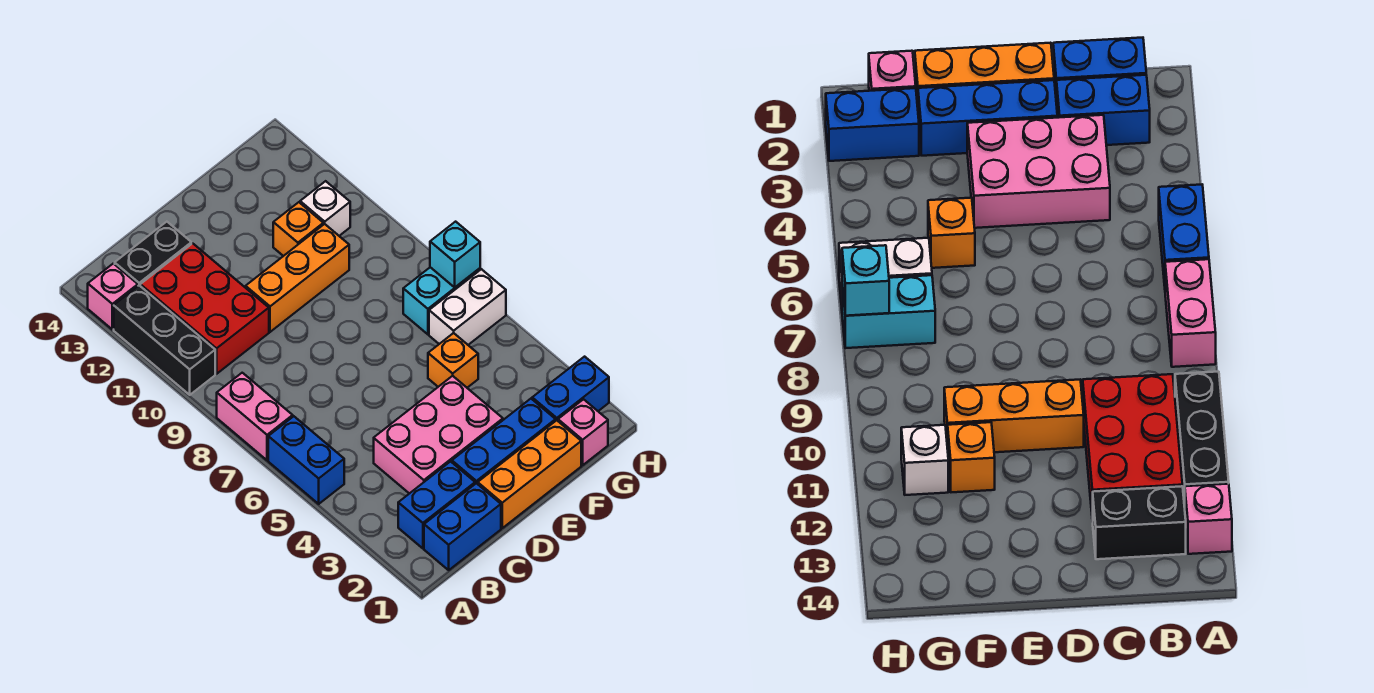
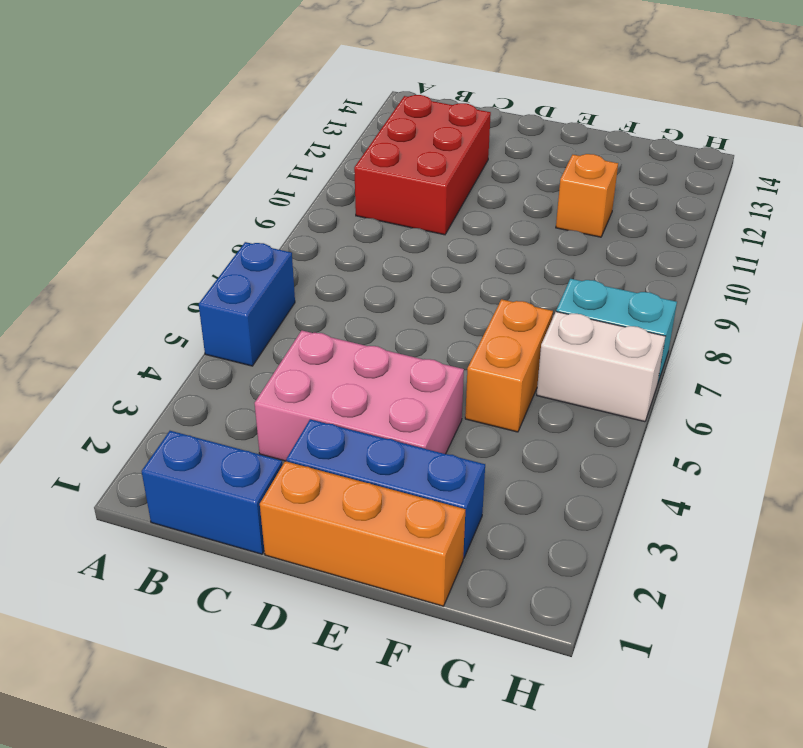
orange brick F5:F6 level 1 -> orange brick F5 level 1
none -> pink brick A7:A8 level 1
none -> black brick A10:A12 level 1
none -> pink brick A13 level 1

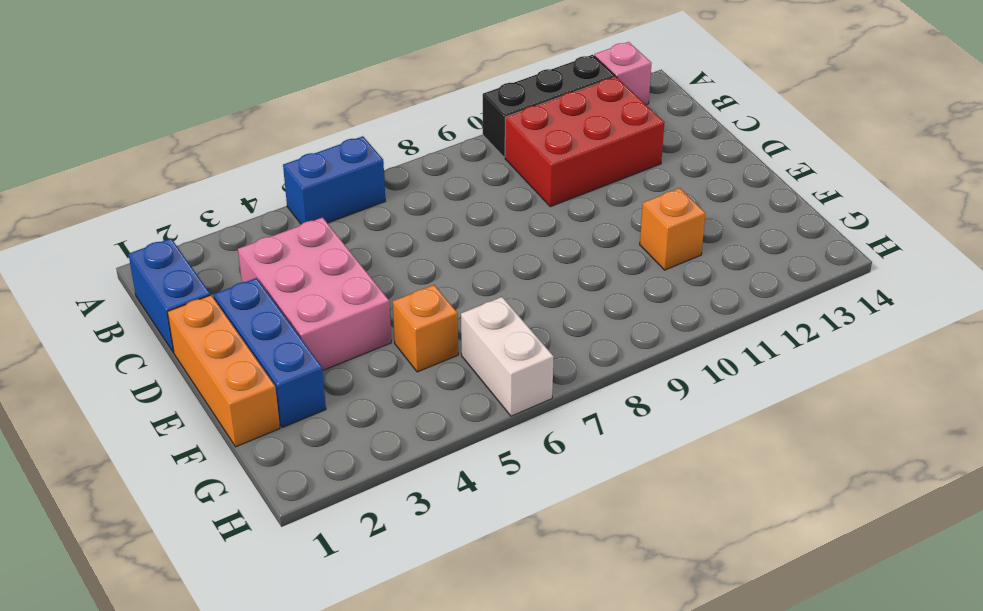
none -> pink brick A7:A8 level 1
none -> blue brick B2:C2 level 1
none -> black brick B13:C13 level 1

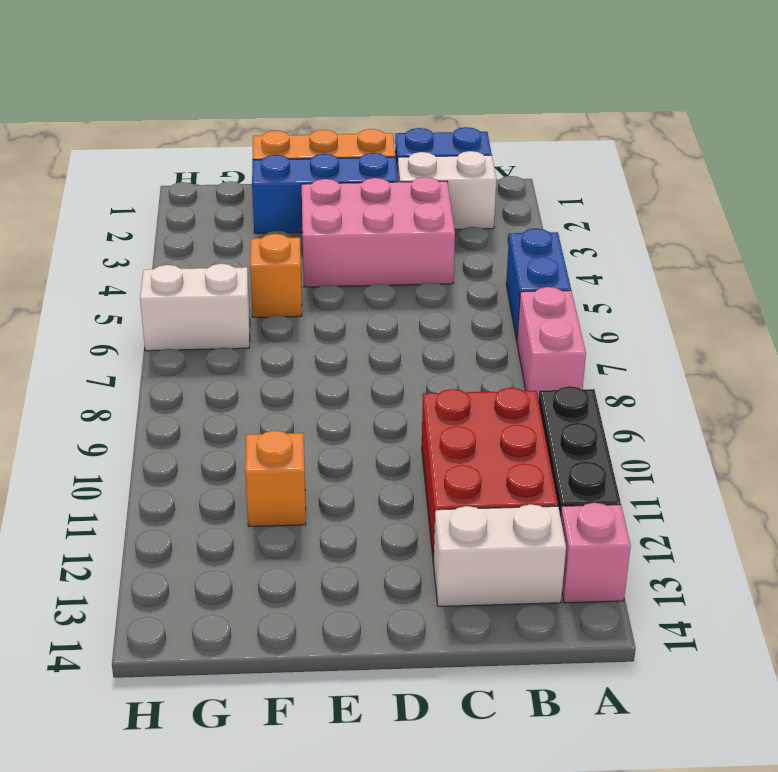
white brick B2:C2 level 1 -> blue brick B2:C2 level 1
white brick B13:C13 level 1 -> black brick B13:C13 level 1
none -> orange brick D10:F10 level 1
none -> pink brick G1 level 1
none -> blue brick G2:H2 level 1

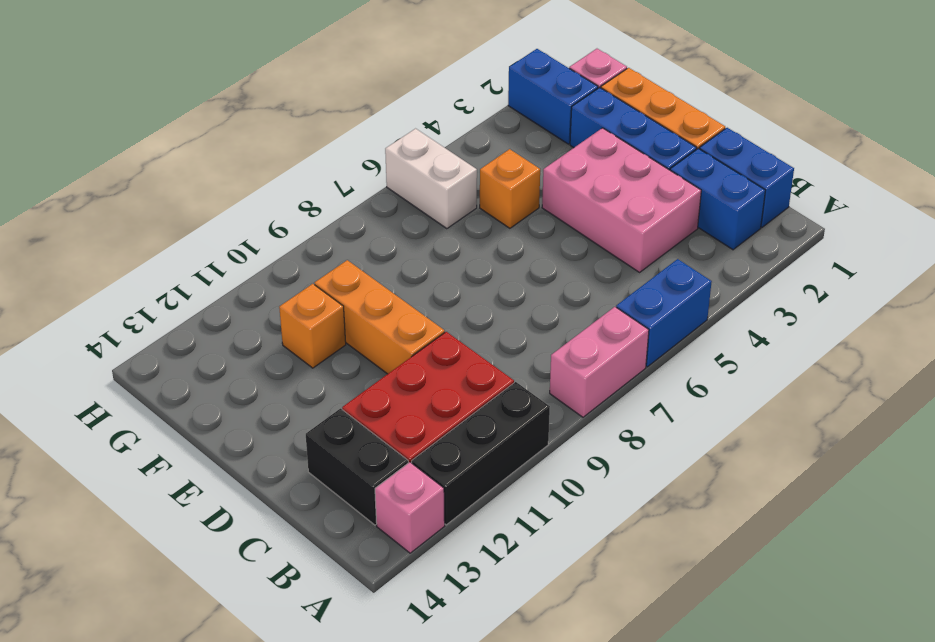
none -> cyan brick G7:H7 level 1
none -> white brick G11 level 1
none -> cyan brick H7 level 2

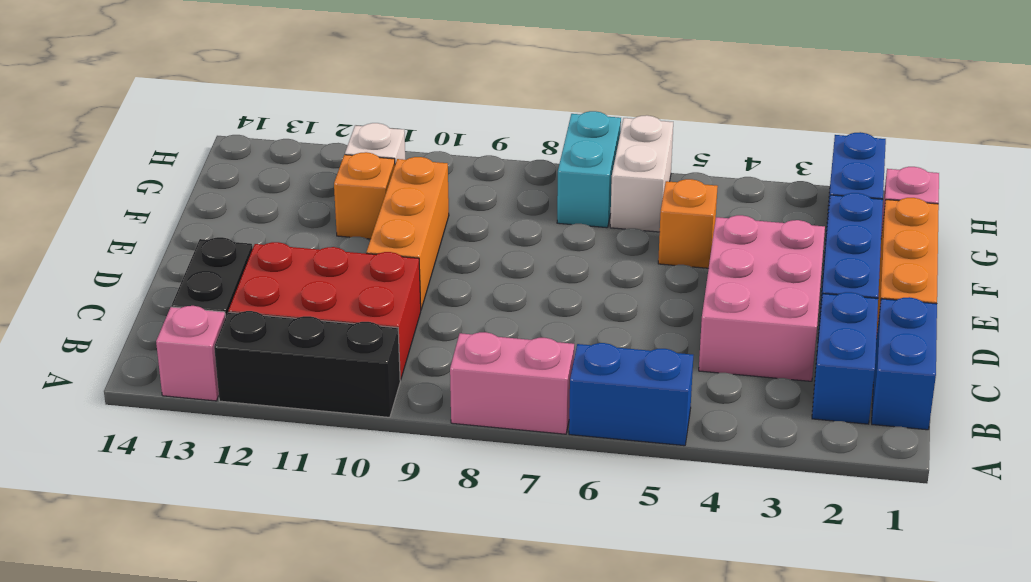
none -> cyan brick H7 level 2

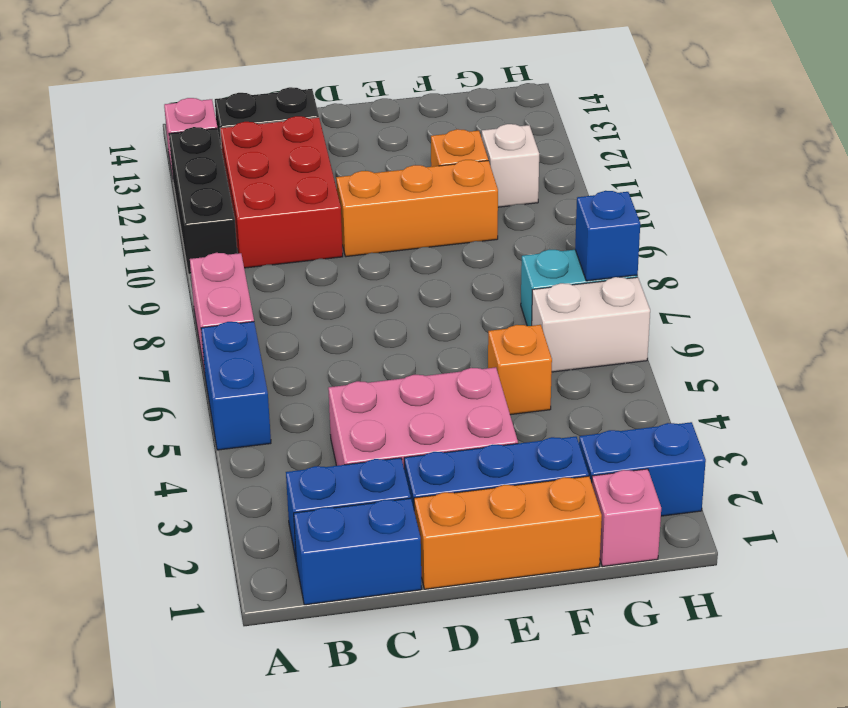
blue brick H7 level 2 -> cyan brick H7 level 2

